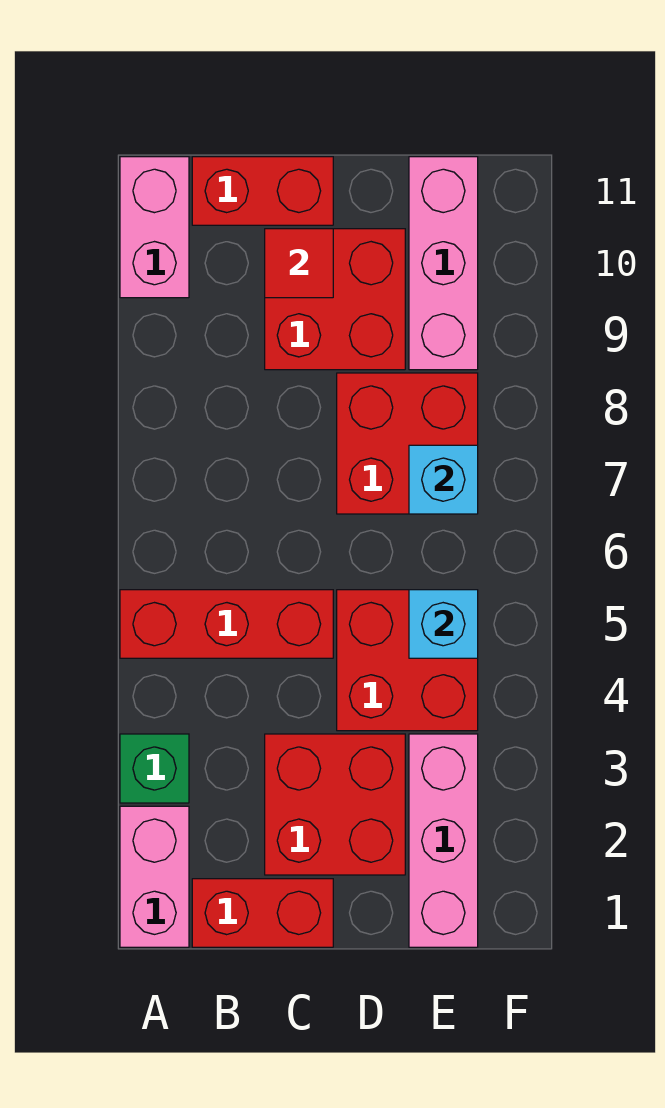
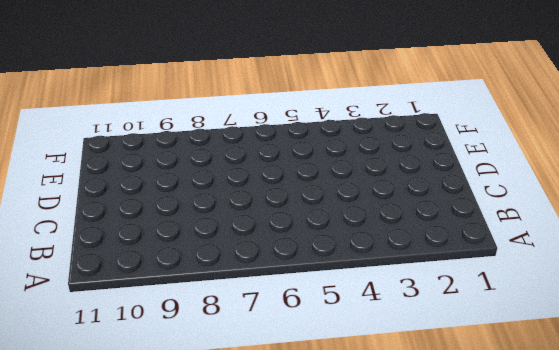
none -> pink brick A1:A2 level 1
none -> green brick A3 level 1
none -> red brick A5:C5 level 1

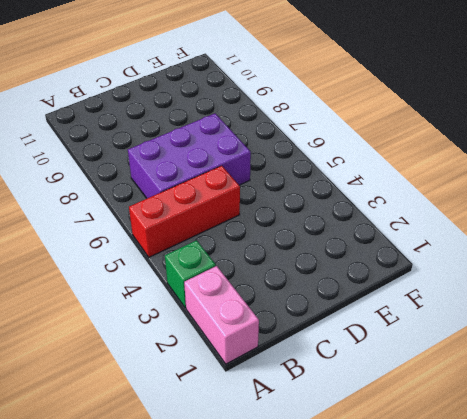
purple brick B6:D7 level 1 -> red brick D7:E8 level 1
none -> pink brick A10:A11 level 1
none -> red brick B1:C1 level 1
none -> red brick B11:C11 level 1

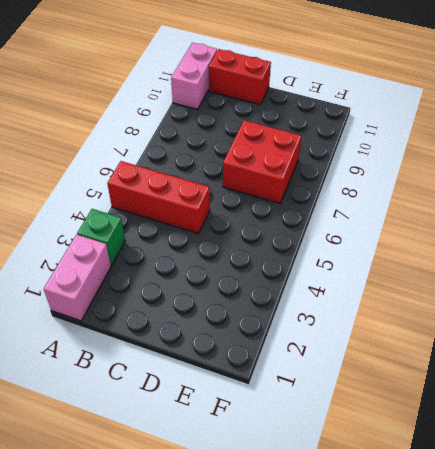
none -> red brick B1:C1 level 1
none -> red brick C2:D3 level 1
none -> red brick C9:D10 level 1

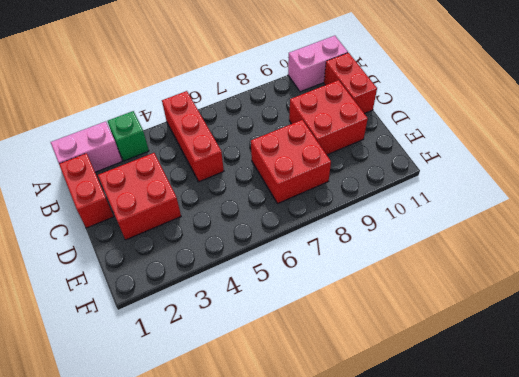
none -> red brick D4:E5 level 1
none -> pink brick E1:E3 level 1
none -> pink brick E9:E11 level 1

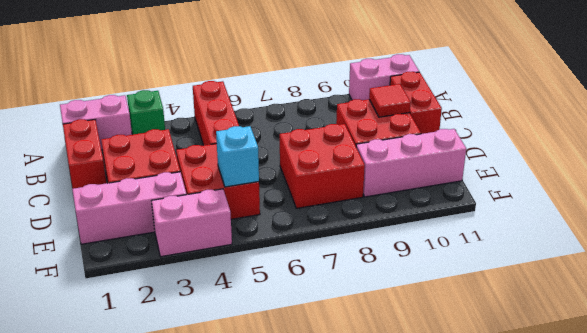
pink brick F3:F4 level 1 -> none
none -> cyan brick E7 level 2

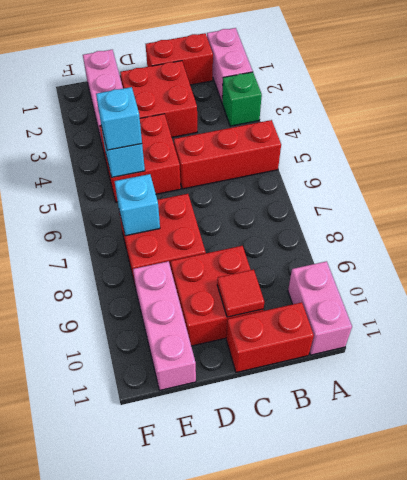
cyan brick E5 level 3 -> none

